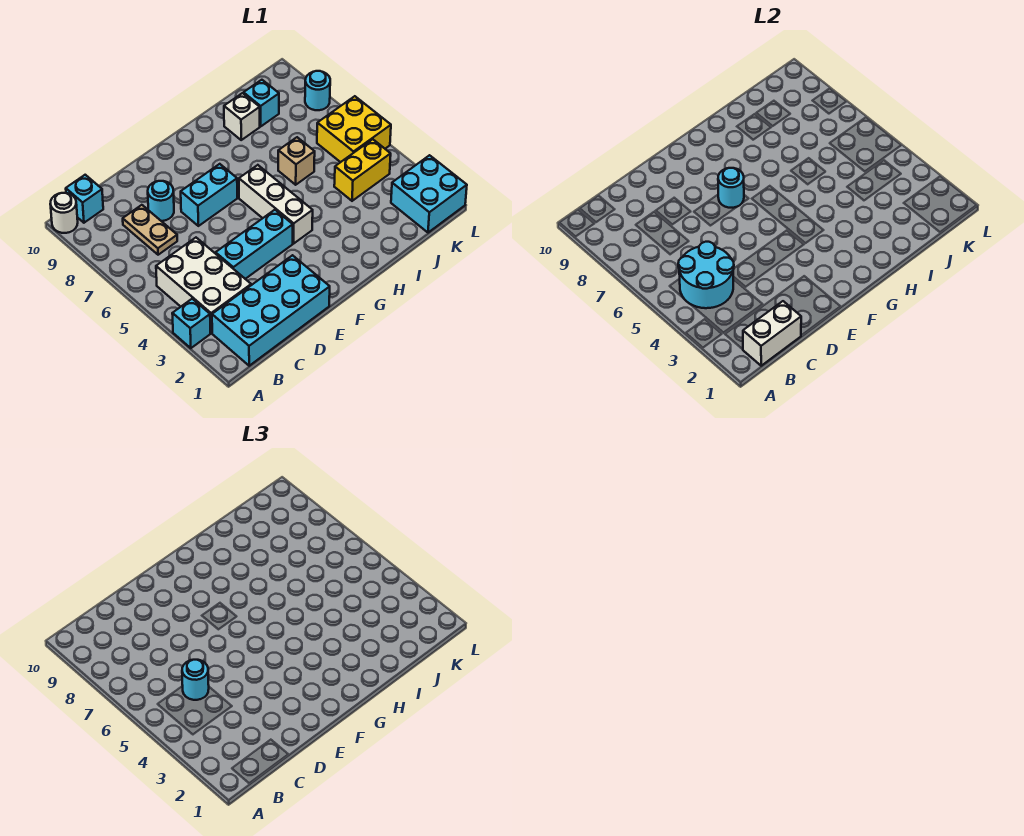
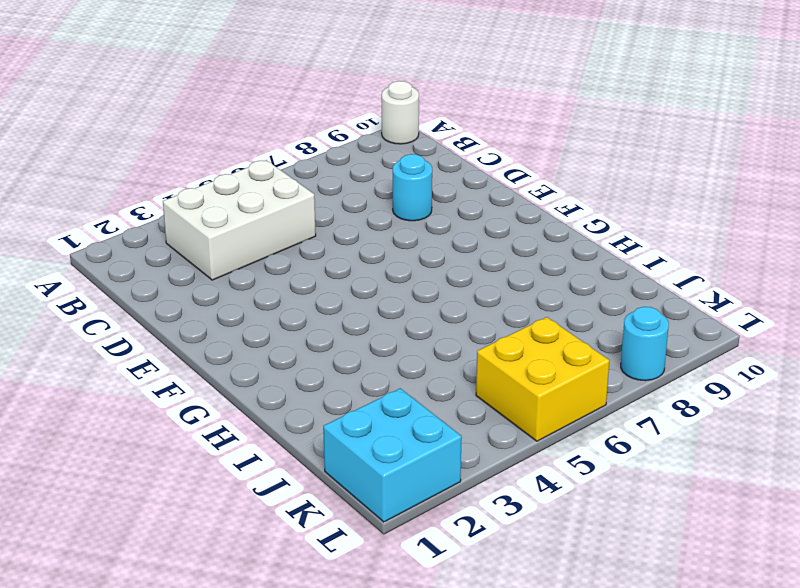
none -> cyan brick A3 level 1
none -> cyan brick B1:E2 level 1
none -> cyan brick B10 level 1

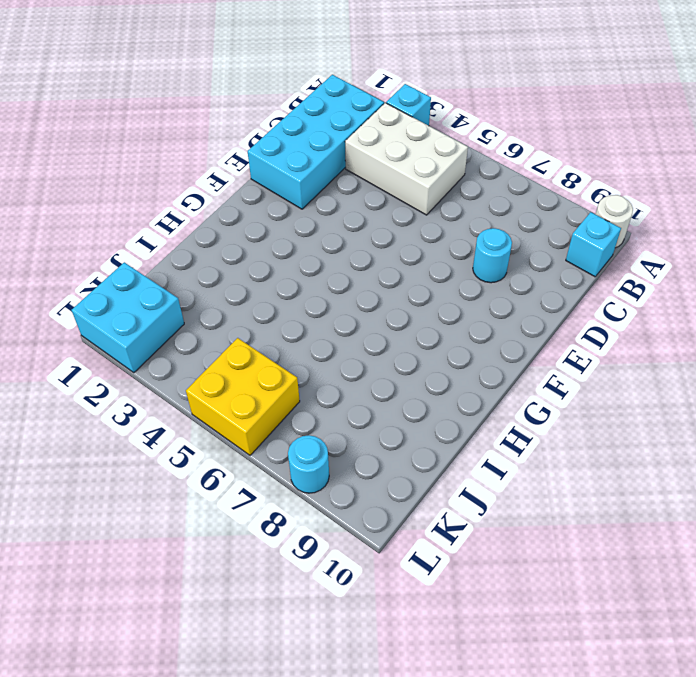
none -> tan plate C7:C8 level 1
none -> cyan brick D4:F4 level 1
none -> cyan brick E7:F7 level 1

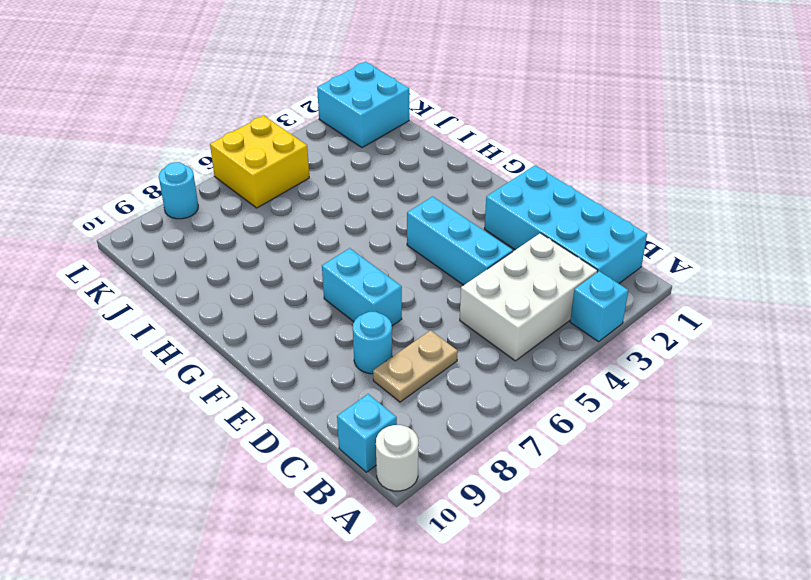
none -> white brick G4:G6 level 1
none -> tan brick I6 level 1
none -> white brick I9 level 1

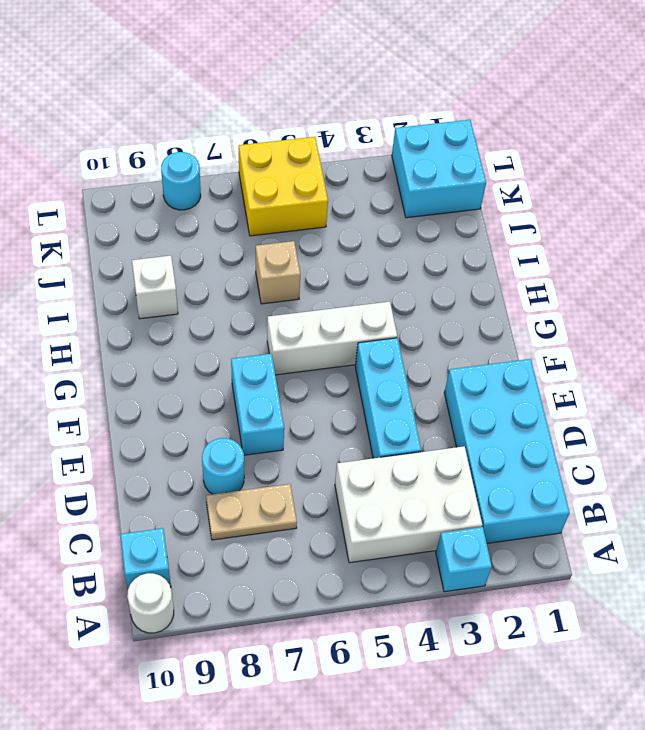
none -> yellow brick J4:K4 level 1
none -> cyan brick J9 level 1
none -> white brick B1:C1 level 2

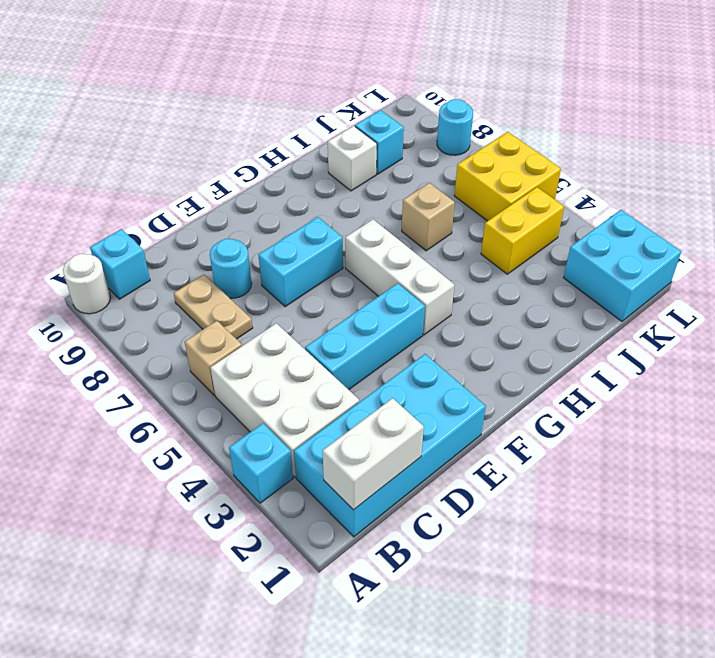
tan brick B6 level 1 -> none
none -> cyan round brick B4:C5 level 2
none -> cyan round brick F7 level 2
none -> cyan round brick C5 level 3

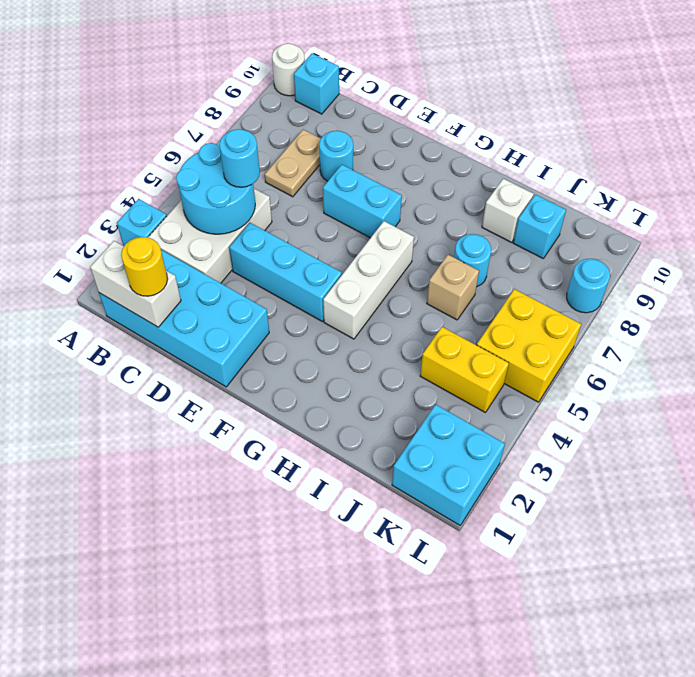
yellow round brick C1 level 3 -> none
cyan round brick I7 level 1 -> cyan round brick F7 level 2

